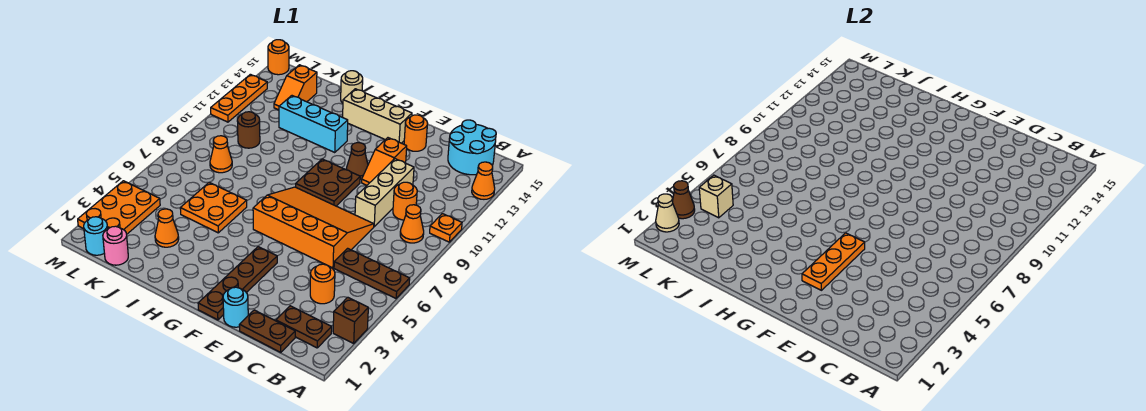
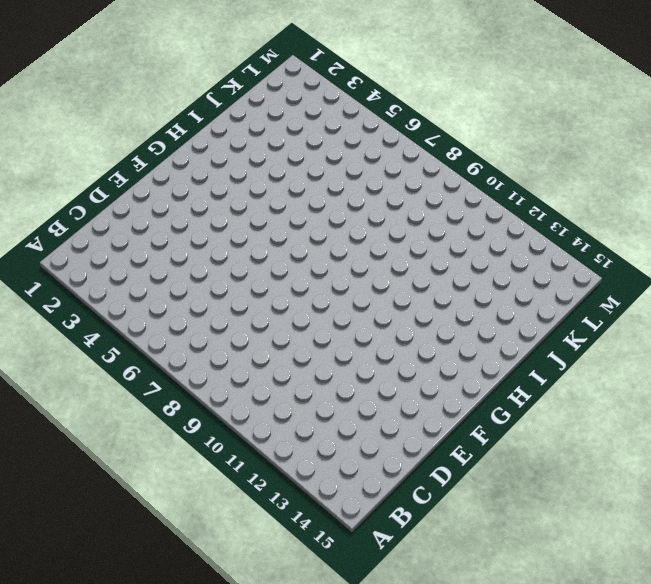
none -> brown brick A3 level 1
none -> brown plate A6:C6 level 1
none -> orange plate A10 level 1
none -> orange cone A13 level 1

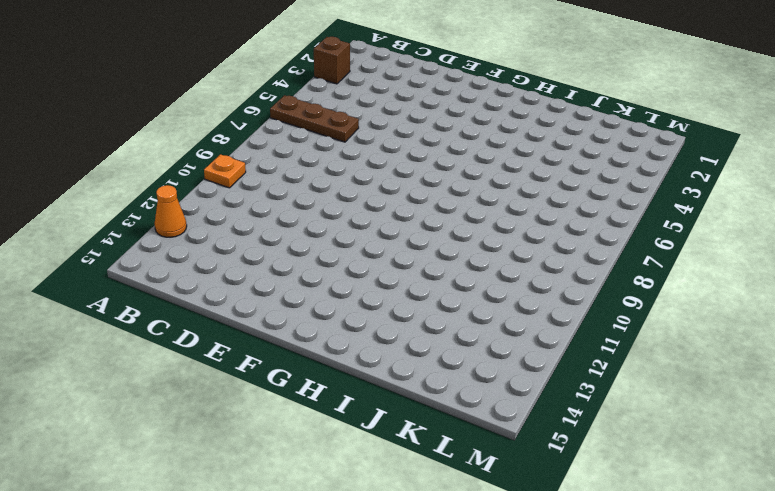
none -> brown plate B2:C2 level 1
none -> orange cone B9 level 1
none -> cyan round brick B14:C15 level 1
none -> brown plate C1:D1 level 1

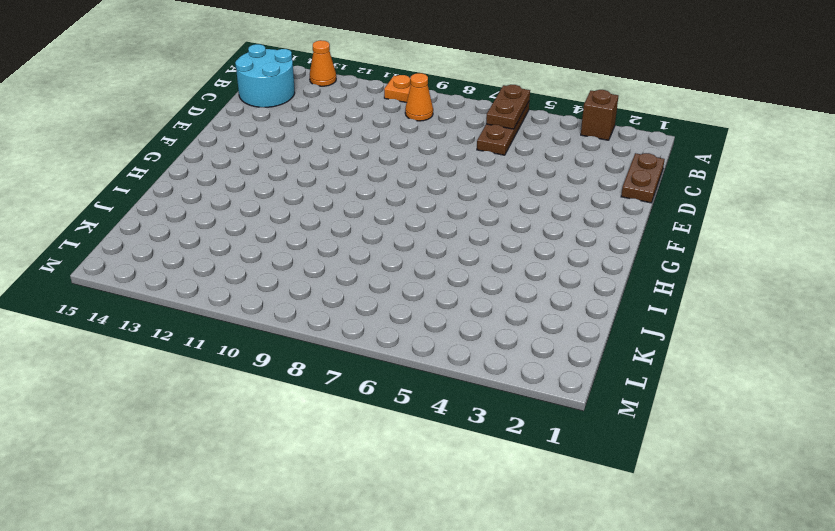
brown plate A6:B6 level 2 -> brown plate B2:C2 level 1
none -> orange round brick C4 level 1
none -> orange round brick C10 level 1
none -> orange slope D6:G8 level 1 top 6
none -> tan brick D9:D11 level 1

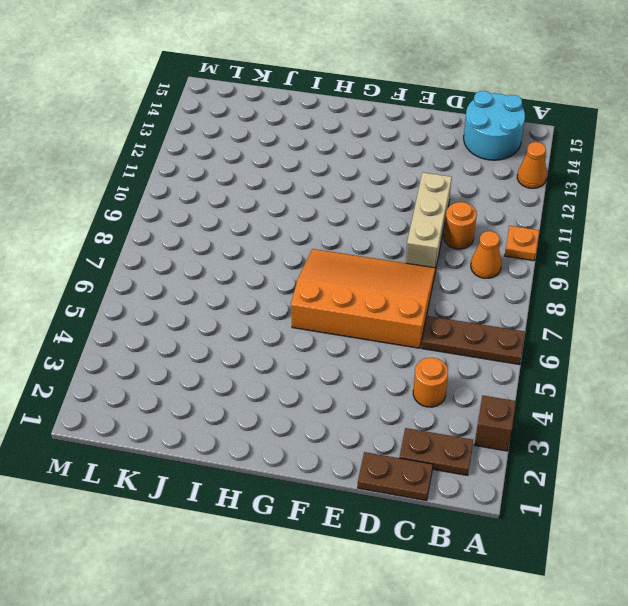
none -> cyan round brick E1 level 1
none -> orange slope E11:E12 level 1 top 12
none -> orange round brick E14 level 1
none -> brown plate F1:F4 level 1

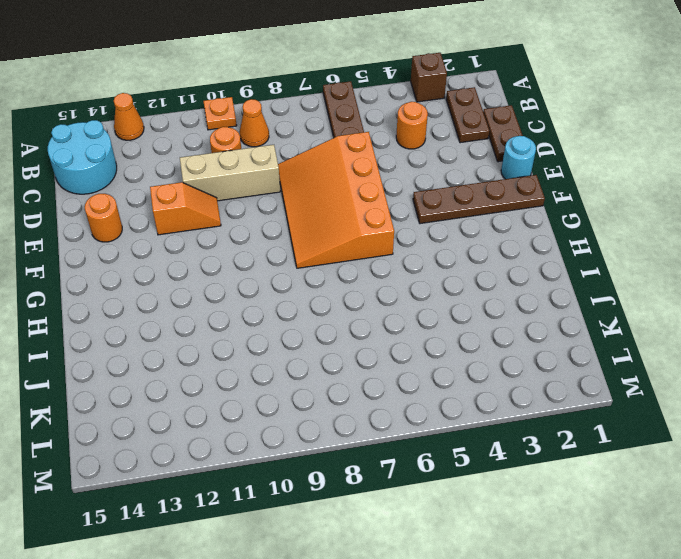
none -> brown plate F9:G10 level 1
none -> brown cone F11 level 1
none -> tan brick F14:H14 level 1
none -> cyan brick H12:J12 level 1

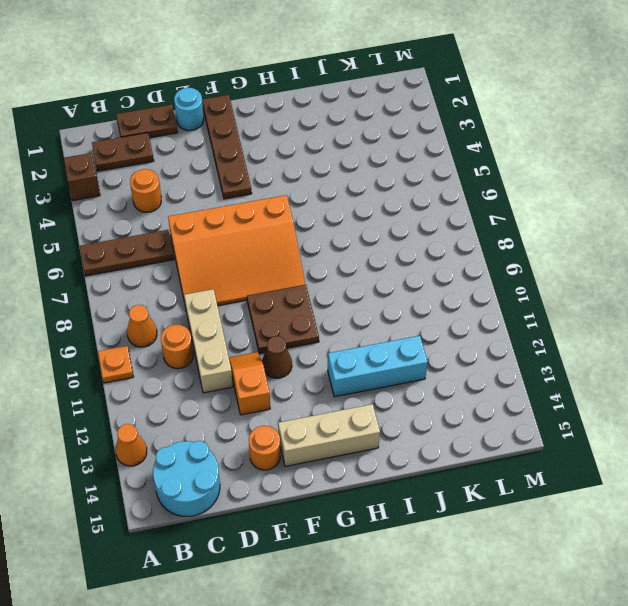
none -> orange plate I5:J6 level 1
none -> tan round brick I15 level 1
none -> orange cone J3 level 1
none -> pink round brick K1 level 1

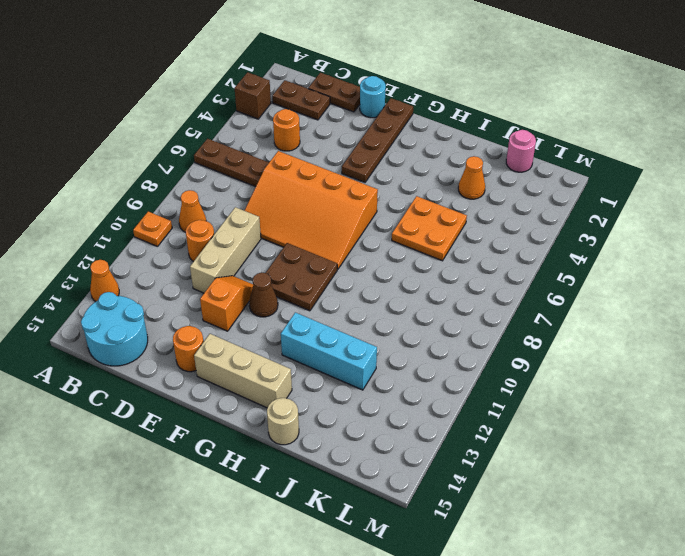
none -> orange cone K8 level 1
none -> brown round brick K10 level 1
none -> orange slope K13:K14 level 1 top 14
none -> cyan round brick L1 level 1

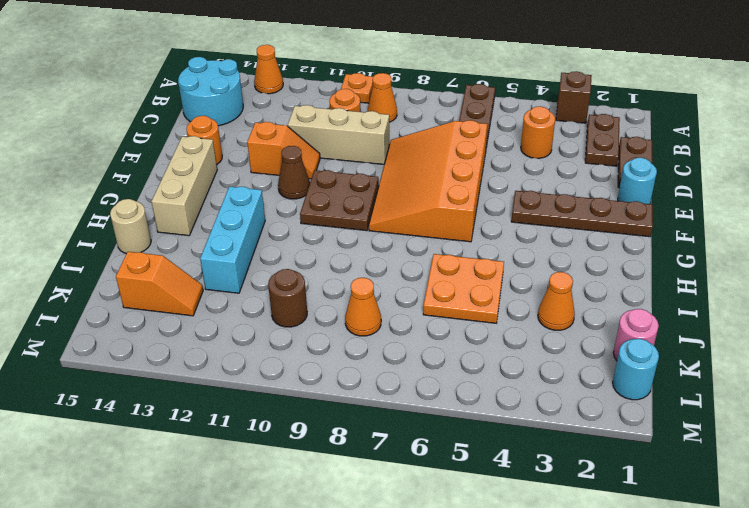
none -> orange plate L2:M4 level 1
none -> orange plate M11:M13 level 1
none -> orange round brick M15 level 1
none -> orange plate F3:F5 level 2

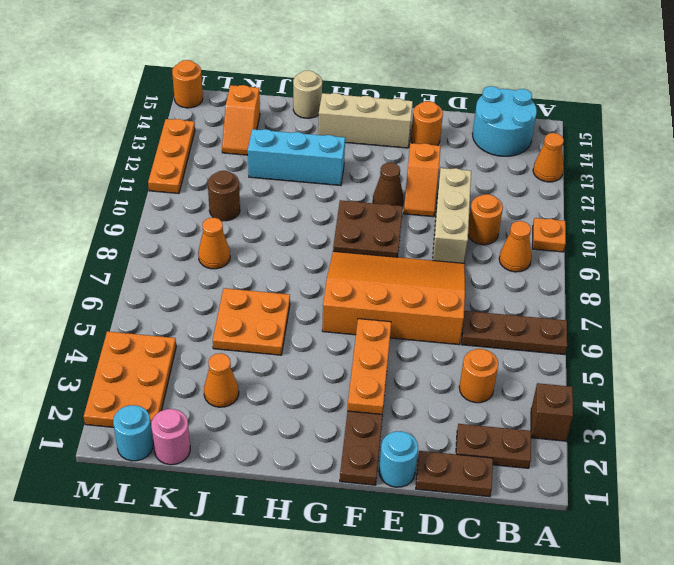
none -> tan brick L4 level 2
none -> tan cone M2 level 2
none -> brown cone M3 level 2

